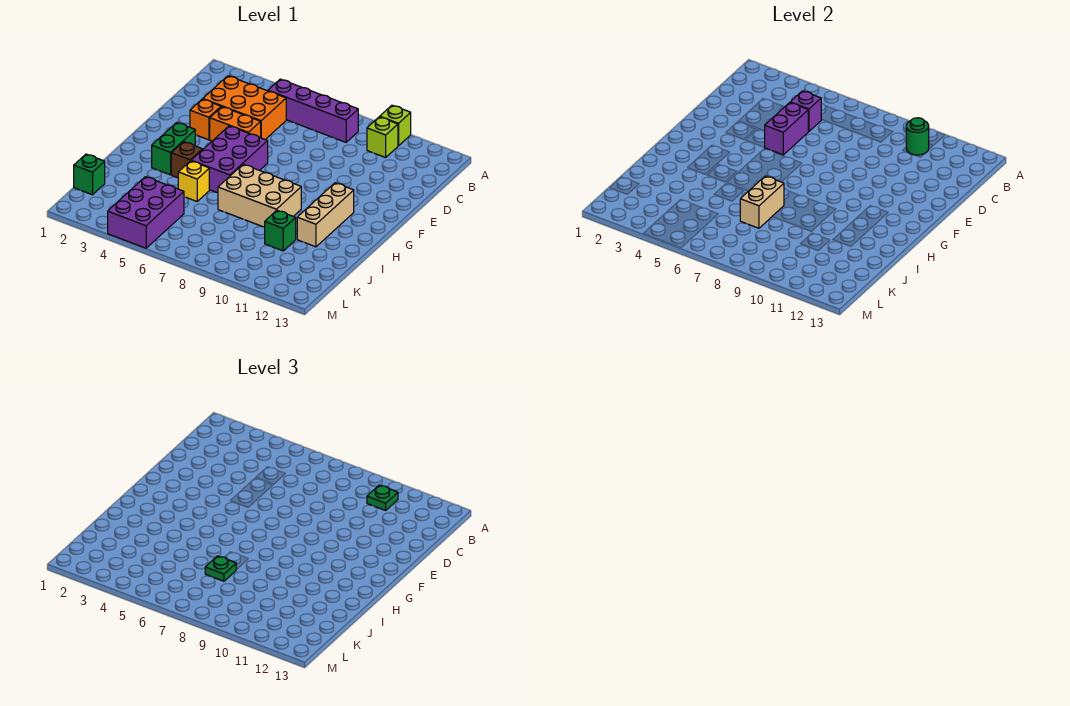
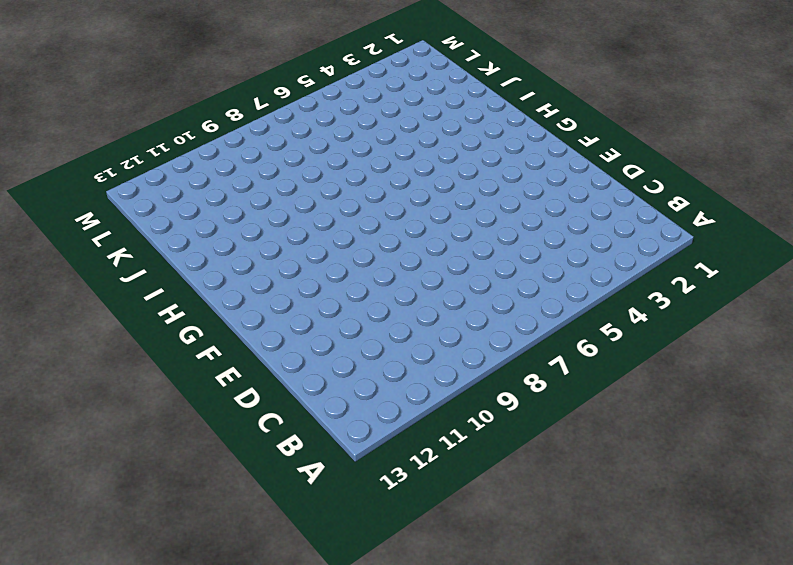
none -> lime brick A10 level 1
none -> purple brick B5:B8 level 1
none -> lime brick B10 level 1

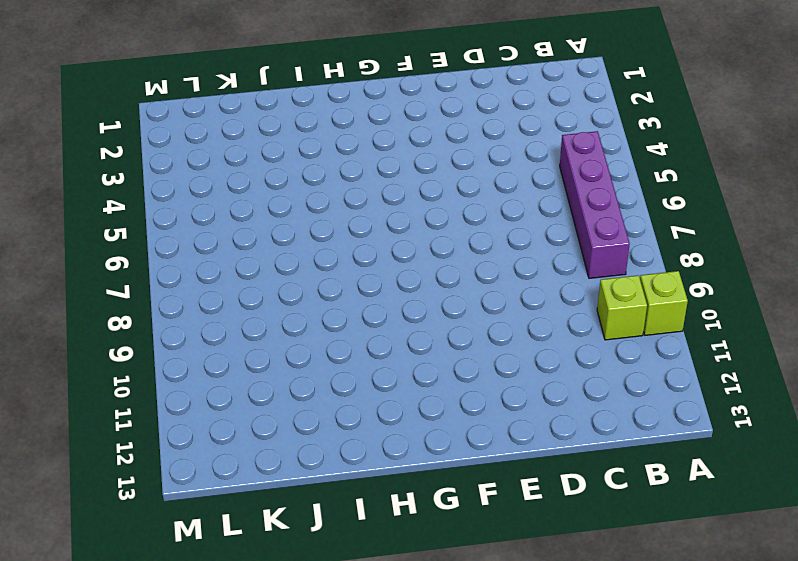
none -> orange brick C3:D5 level 1
none -> orange brick E3 level 1
none -> orange brick E4:E5 level 1

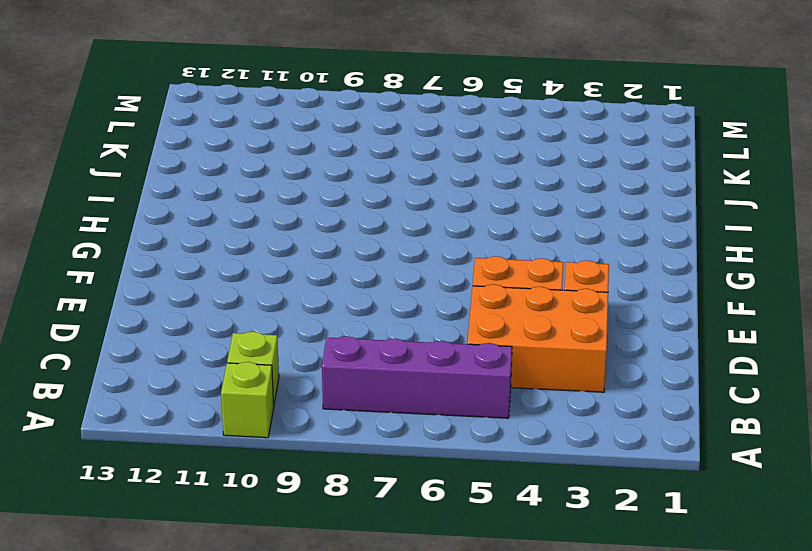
none -> purple brick F5:H6 level 1
none -> green brick G3:H3 level 1
none -> tan brick G11:I11 level 1

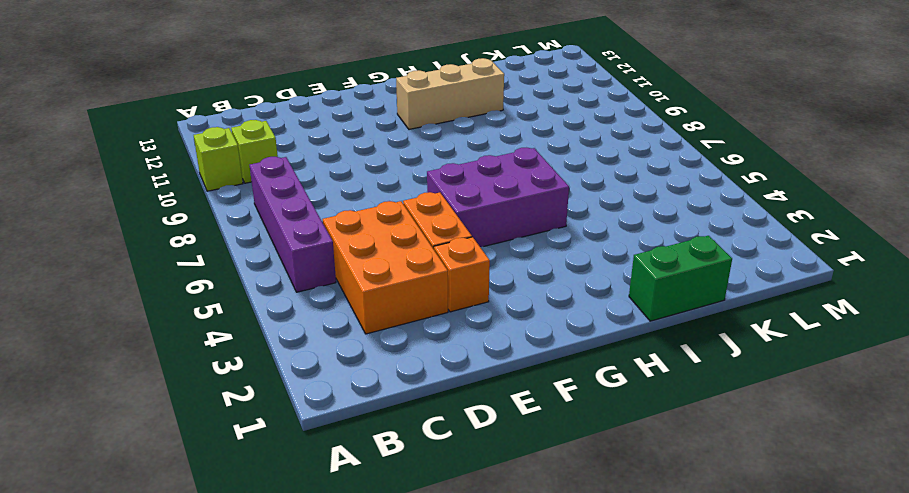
green brick I1:J1 level 1 -> green brick G3:H3 level 1
none -> brown brick H4 level 1
none -> tan brick H7:I9 level 1
none -> yellow brick I5 level 1

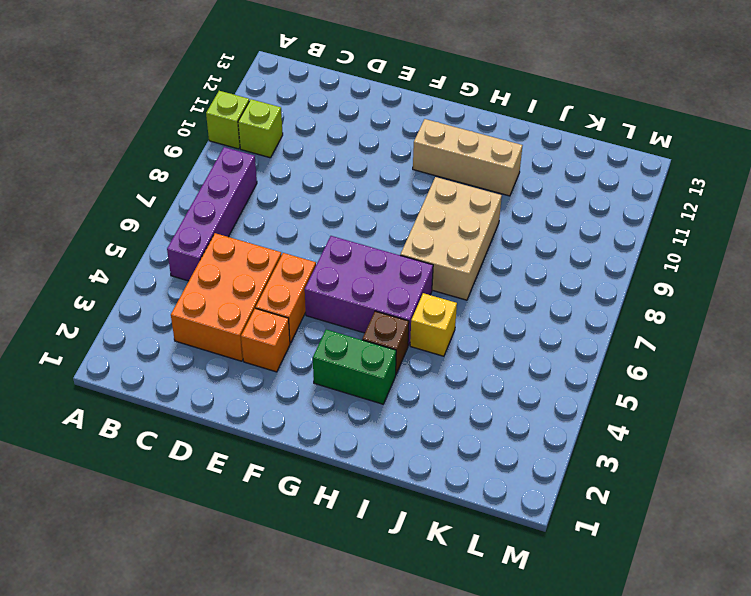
none -> green brick J10 level 1
none -> green brick K1 level 1
none -> purple brick K4:M5 level 1

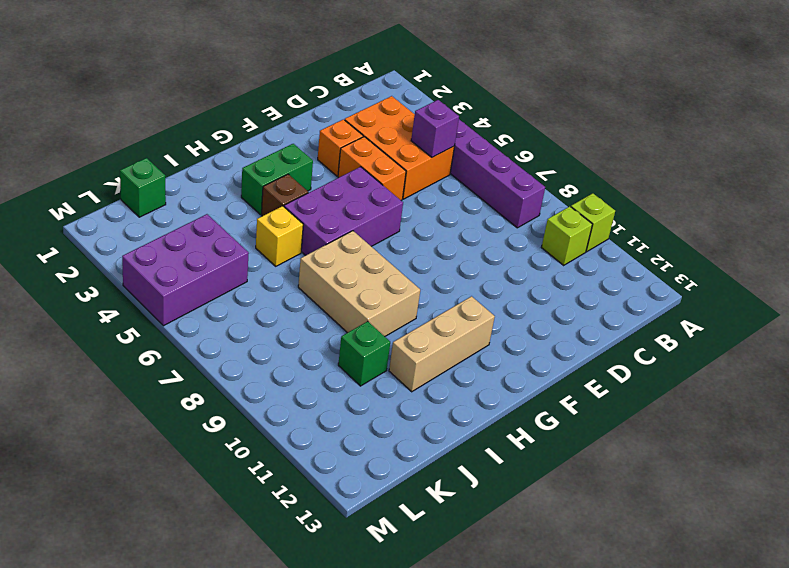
none -> green round brick B10 level 2
none -> purple brick D5:E5 level 2
none -> tan brick I7:J7 level 2

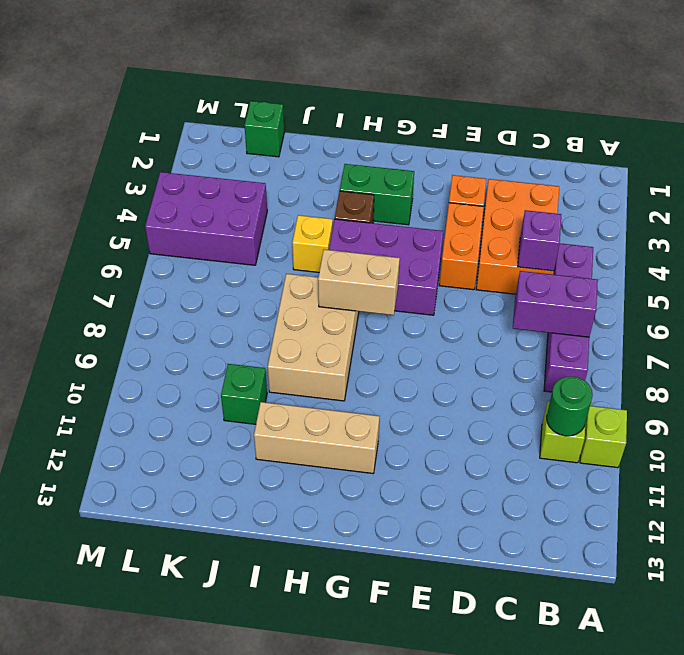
purple brick B7:C7 level 2 -> purple brick D5:E5 level 2
tan brick G7:H7 level 2 -> tan brick I7:J7 level 2
none -> green plate B10 level 3
none -> green plate J7 level 3

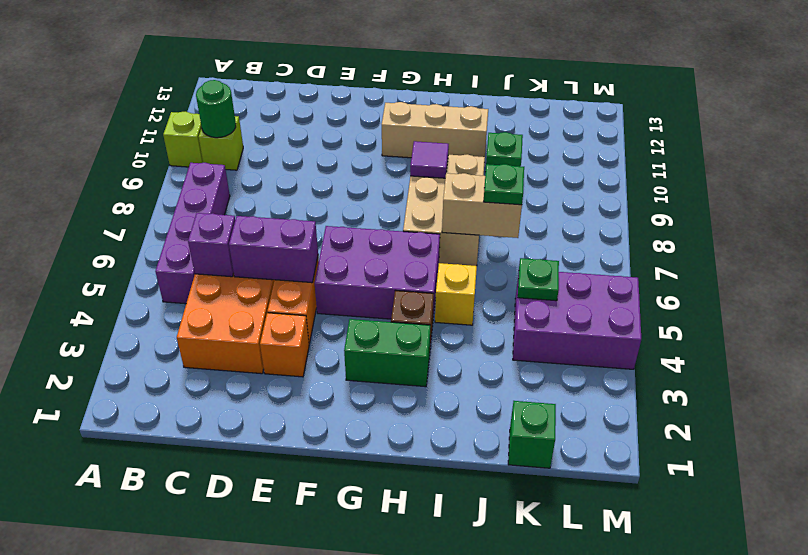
purple tile H9 level 2 -> none
green plate K5 level 2 -> green plate B10 level 3

